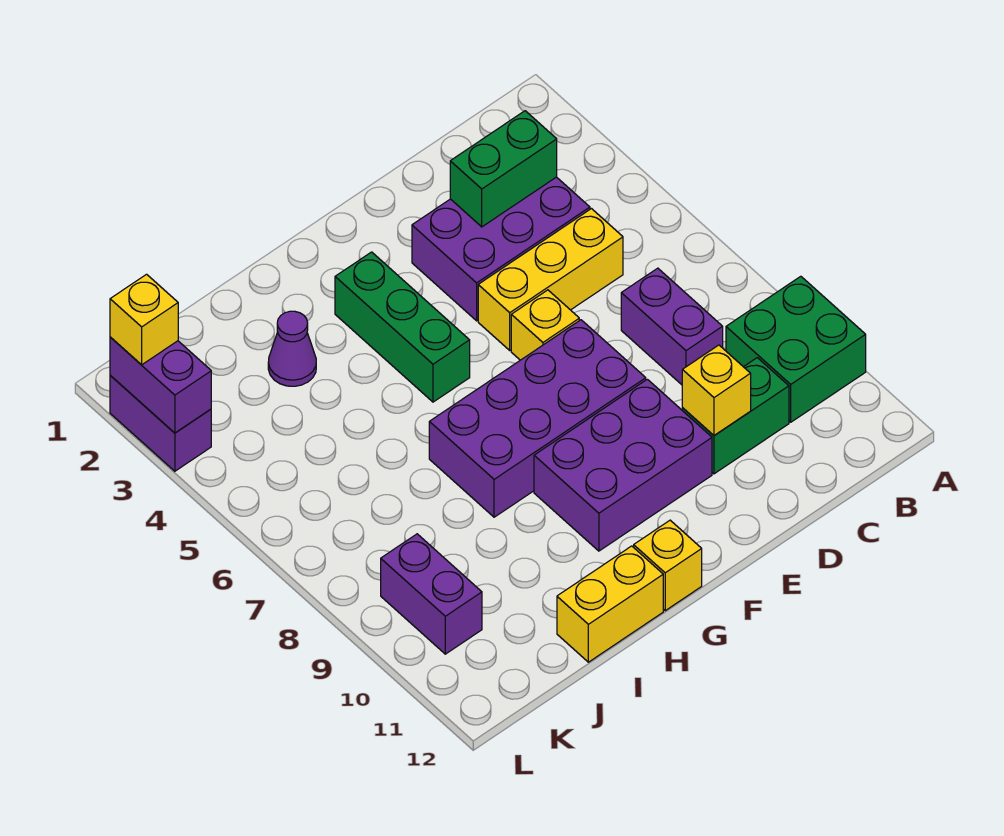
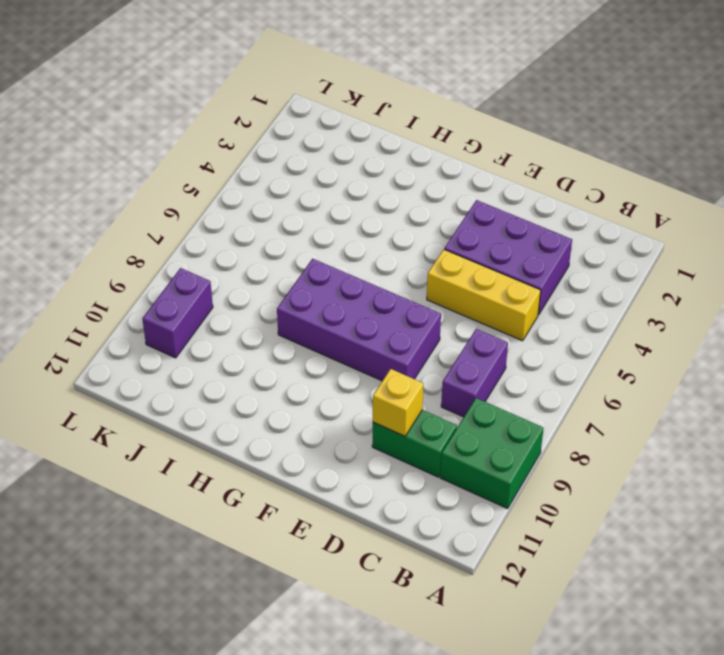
none -> yellow brick E6 level 1
none -> purple brick E9:G10 level 1
none -> green brick G3:G5 level 1

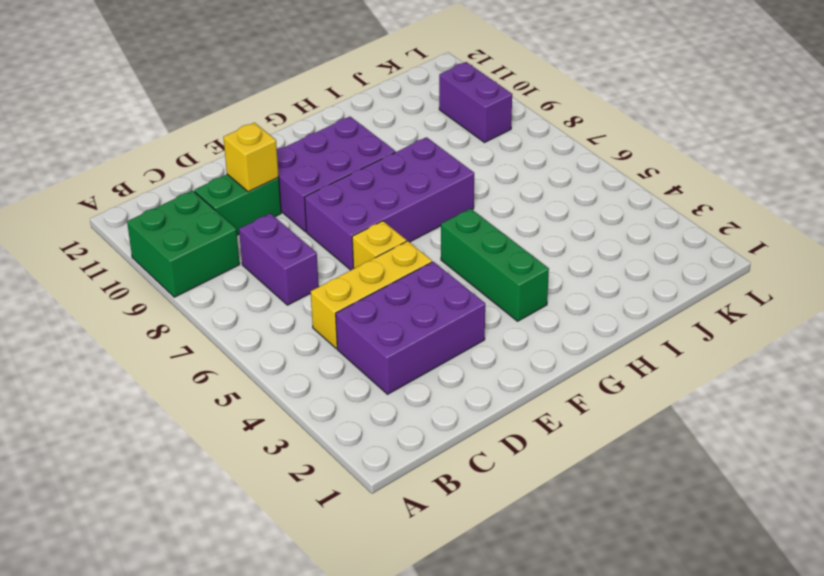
none -> yellow brick G12 level 1
none -> yellow brick H12:I12 level 1
none -> purple cone I3 level 1

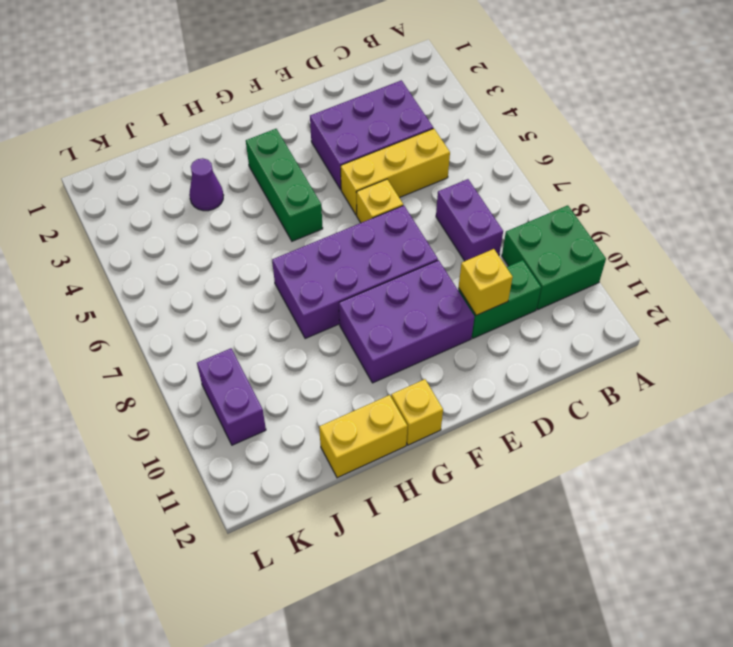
none -> purple brick L2:L3 level 1
none -> green brick C3:D3 level 2
none -> purple brick L2:L3 level 2

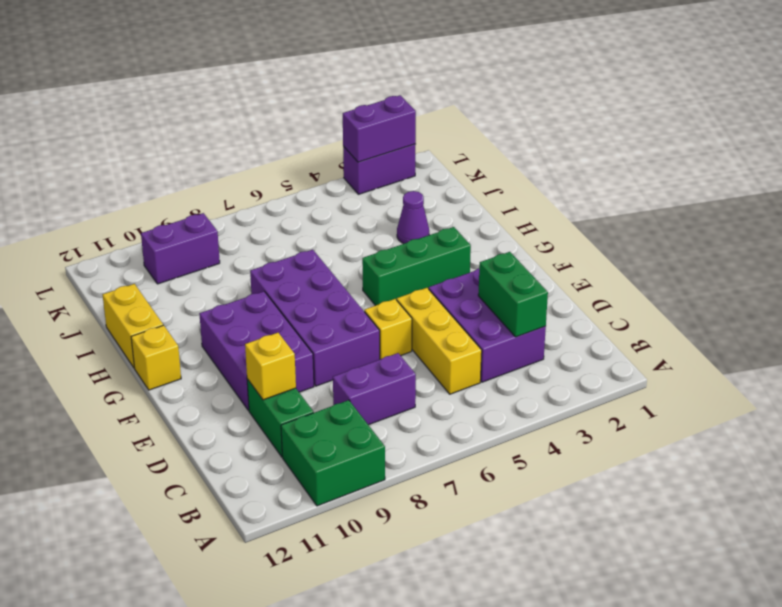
none -> yellow brick L2 level 3

